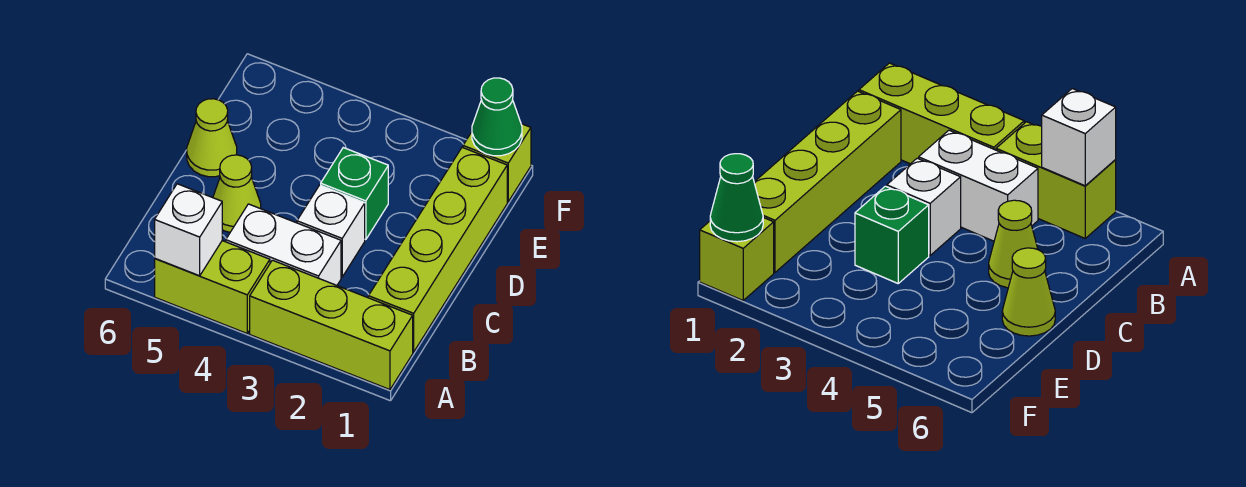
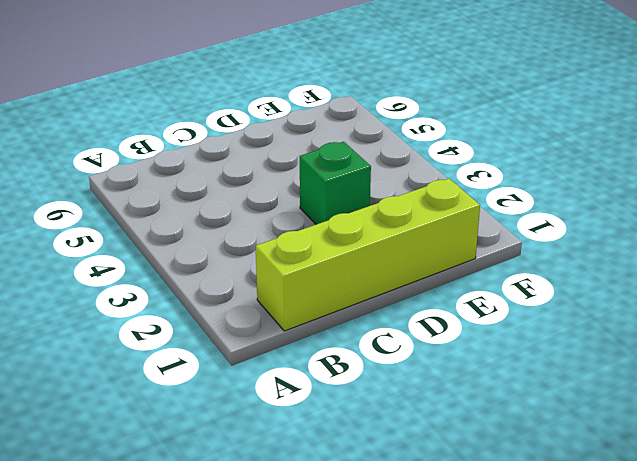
none -> lime brick A1:A3 level 1
none -> lime brick A4:A5 level 1

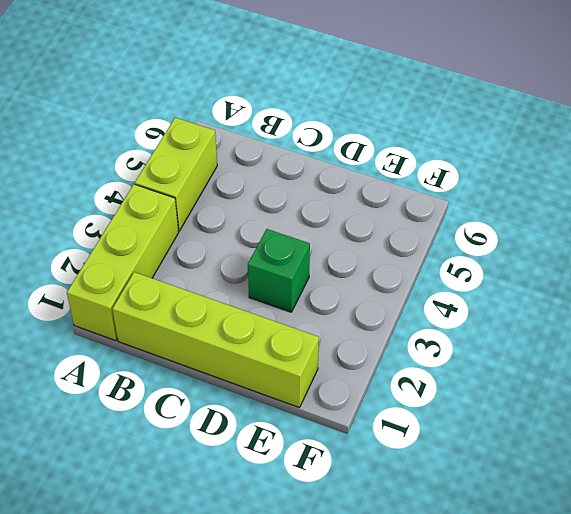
none -> white brick B3:B4 level 1
none -> white brick C3 level 1

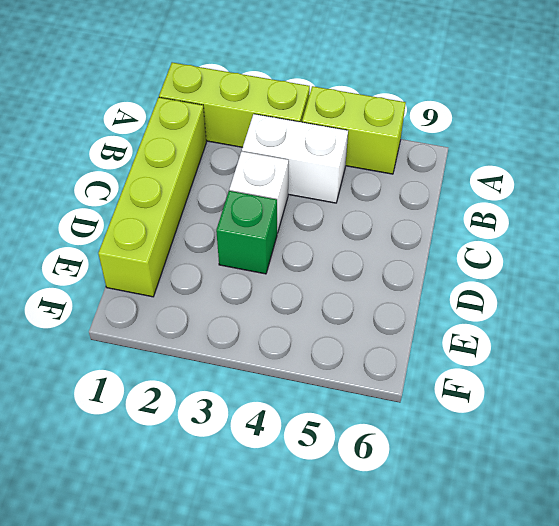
none -> lime cone C5 level 1
none -> lime cone D6 level 1

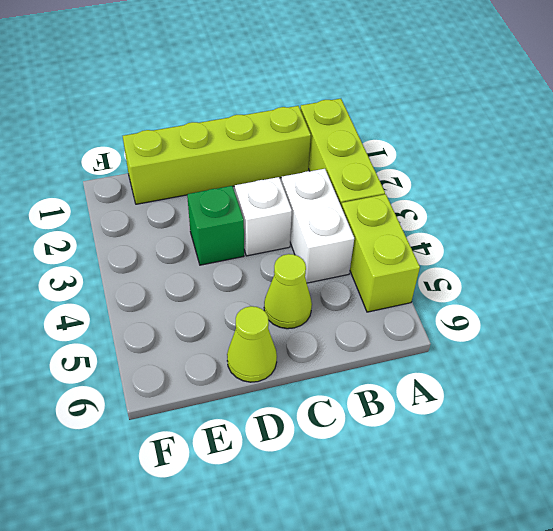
none -> lime brick F1 level 1
none -> white brick A5 level 2

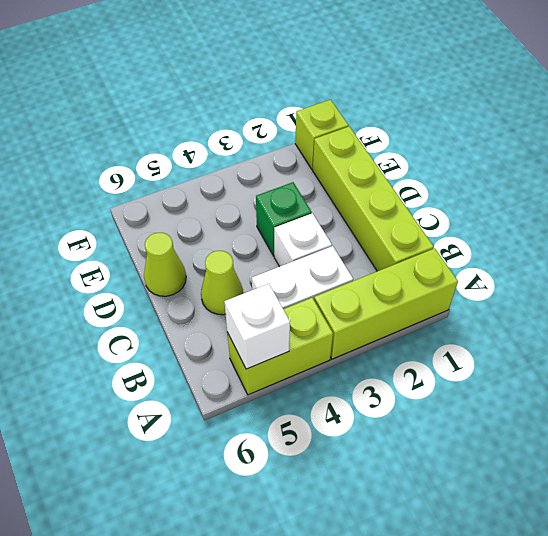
none -> green cone F1 level 2

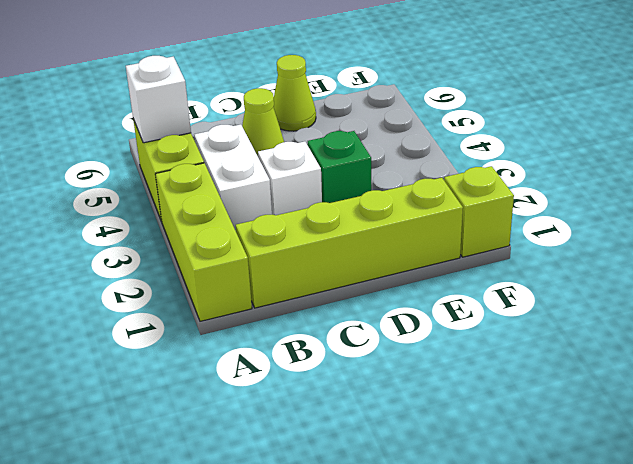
none -> green cone F1 level 2

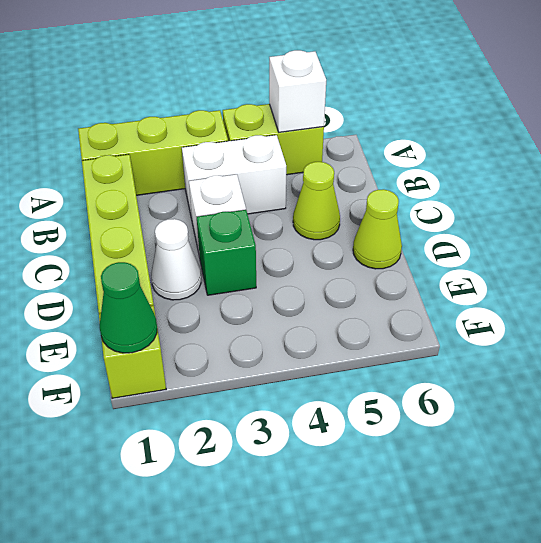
white cone D2 level 1 -> none

